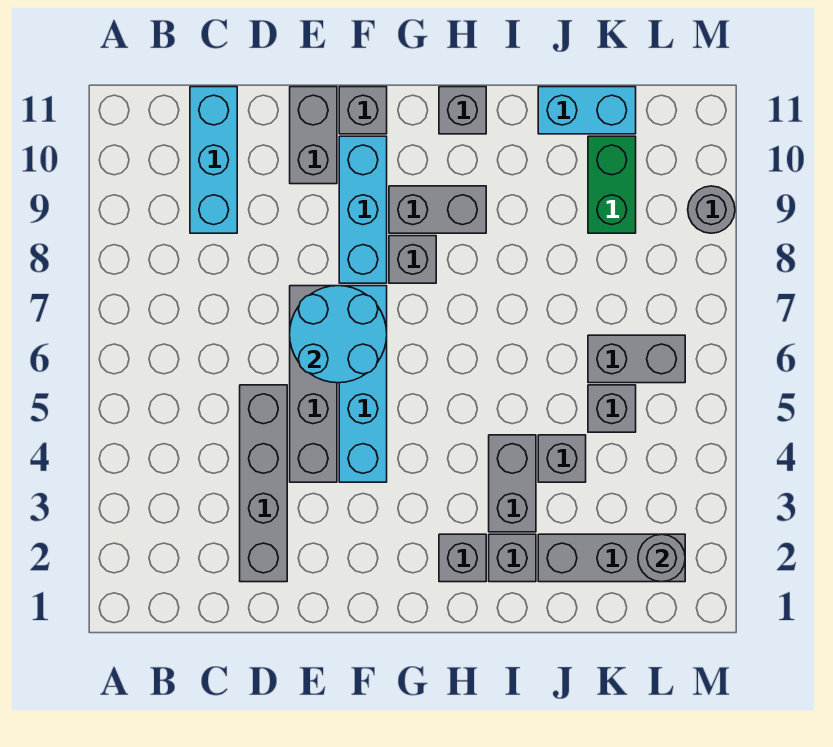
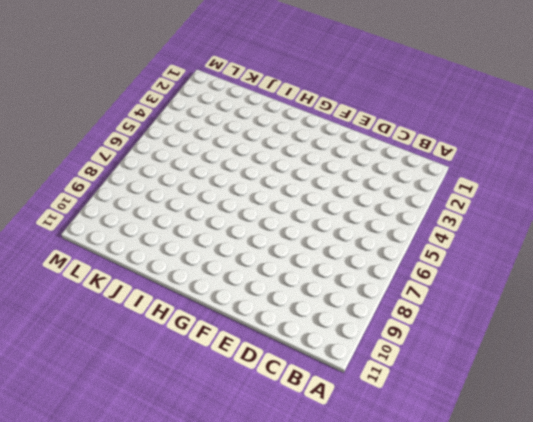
none -> cyan brick C9:C11 level 1
none -> grey brick D2:D5 level 1
none -> grey brick E4:E7 level 1

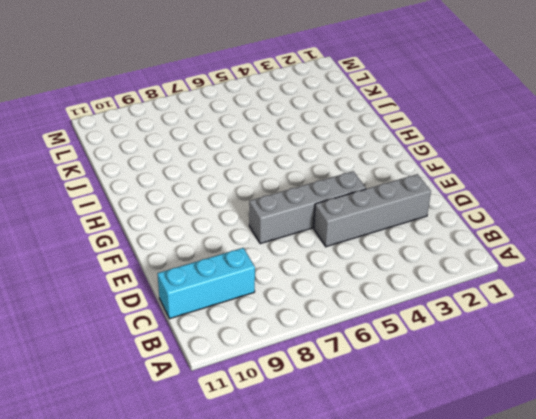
none -> grey brick E10:E11 level 1
none -> cyan brick F4:F7 level 1
none -> cyan brick F8:F10 level 1

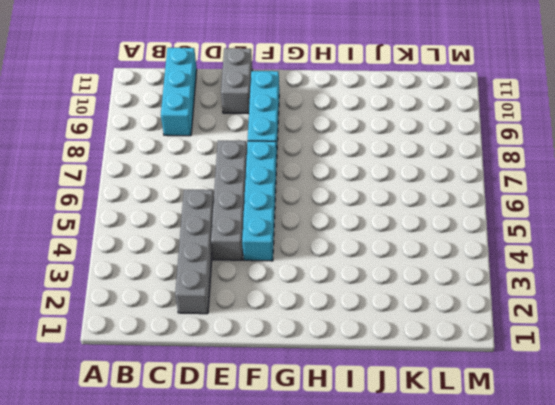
none -> grey brick F11 level 1
none -> grey brick G8 level 1
none -> grey brick G9:H9 level 1

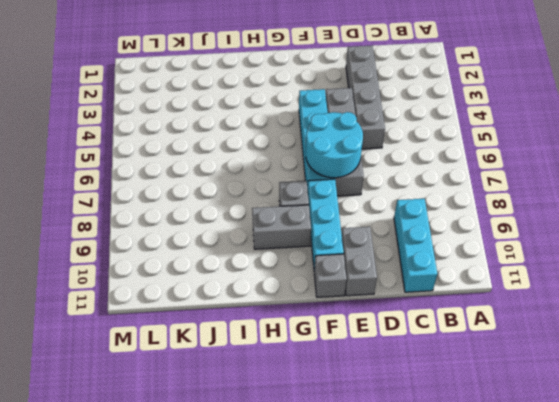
none -> grey brick H2 level 1
none -> grey brick H11 level 1
none -> grey brick I2 level 1

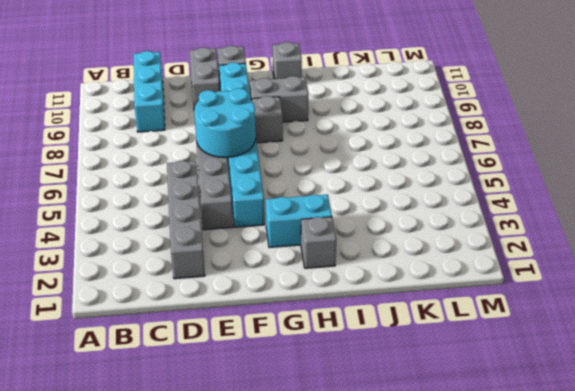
cyan brick G3:H3 level 1 -> cyan brick J11:K11 level 1
none -> grey brick I2 level 1
none -> grey brick I3:I4 level 1
none -> grey brick J2:L2 level 1

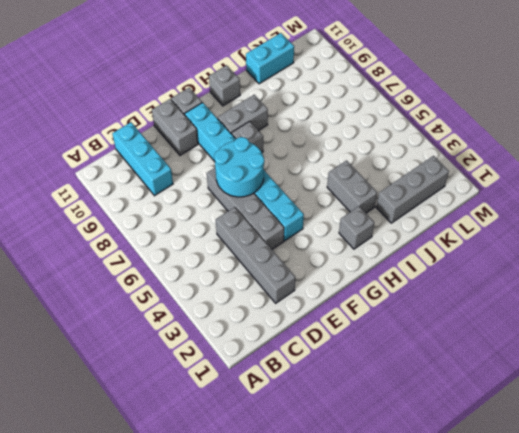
none -> grey brick I2 level 1
none -> grey brick J4 level 1
none -> grey brick K5 level 1

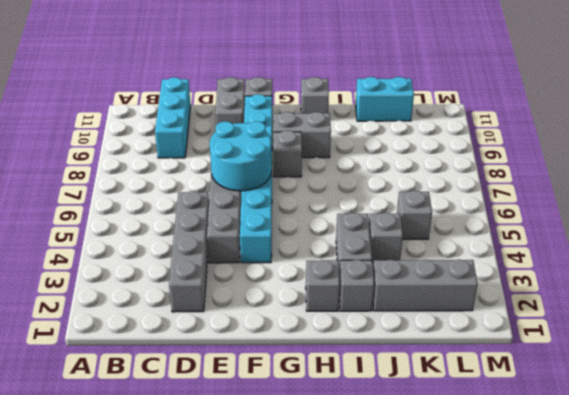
none -> grey brick K6:L6 level 1
none -> green brick K9:K10 level 1
none -> grey round brick M9 level 1

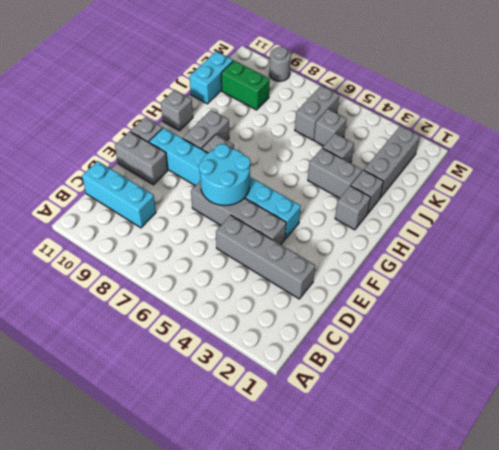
none -> grey round brick L2 level 2

